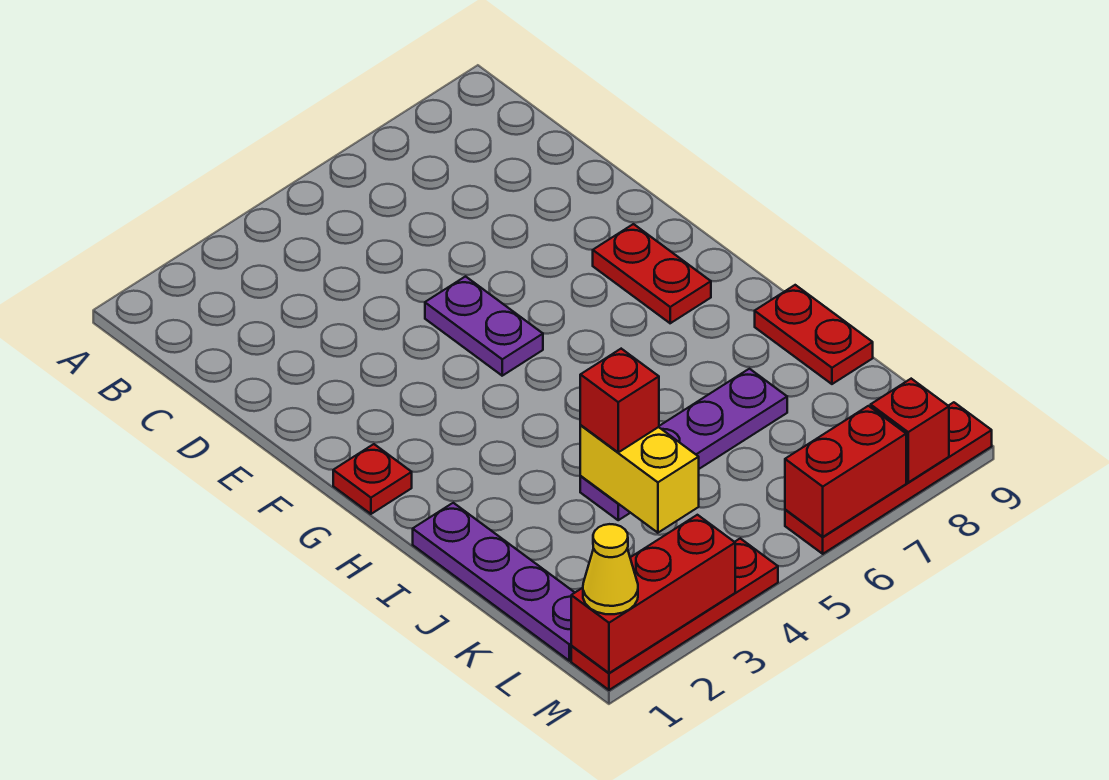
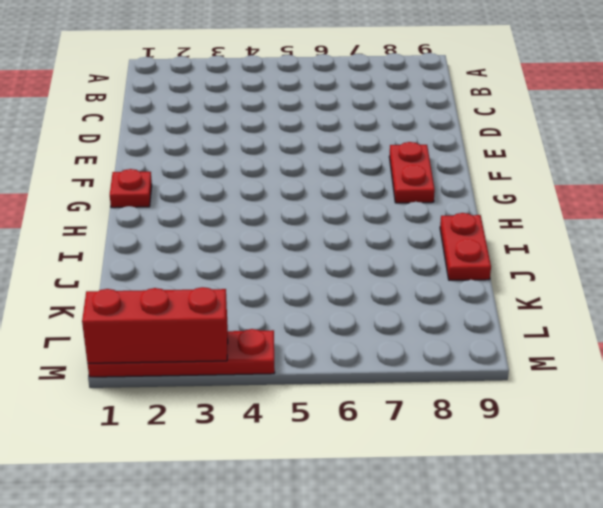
none -> purple plate E5:F5 level 1
none -> purple plate I1:L1 level 1
none -> purple plate J4:J7 level 1

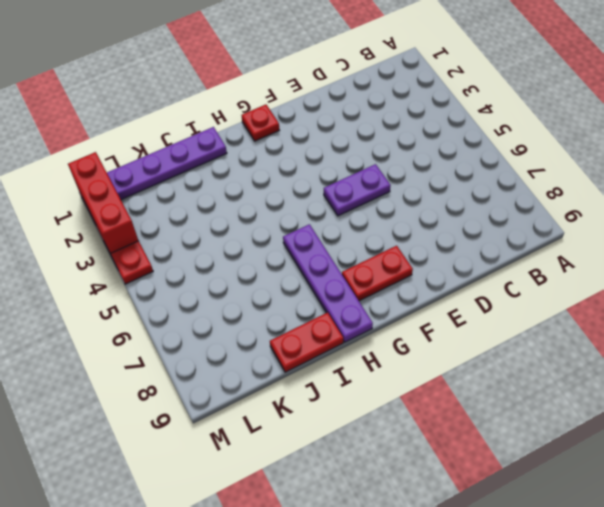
purple plate H6:H9 level 1 -> purple plate J4:J7 level 1
none -> red plate M6:M9 level 1
none -> yellow brick J4:K4 level 2
none -> red brick M6:M7 level 2

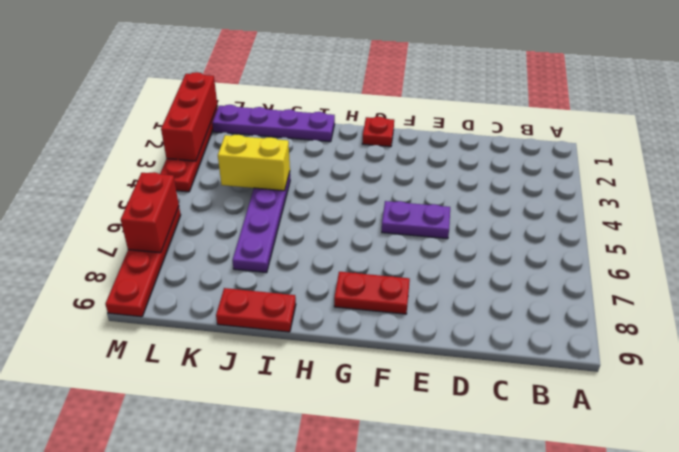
none -> red brick M8 level 2
none -> red brick J4 level 3
none -> yellow cone M1 level 3

